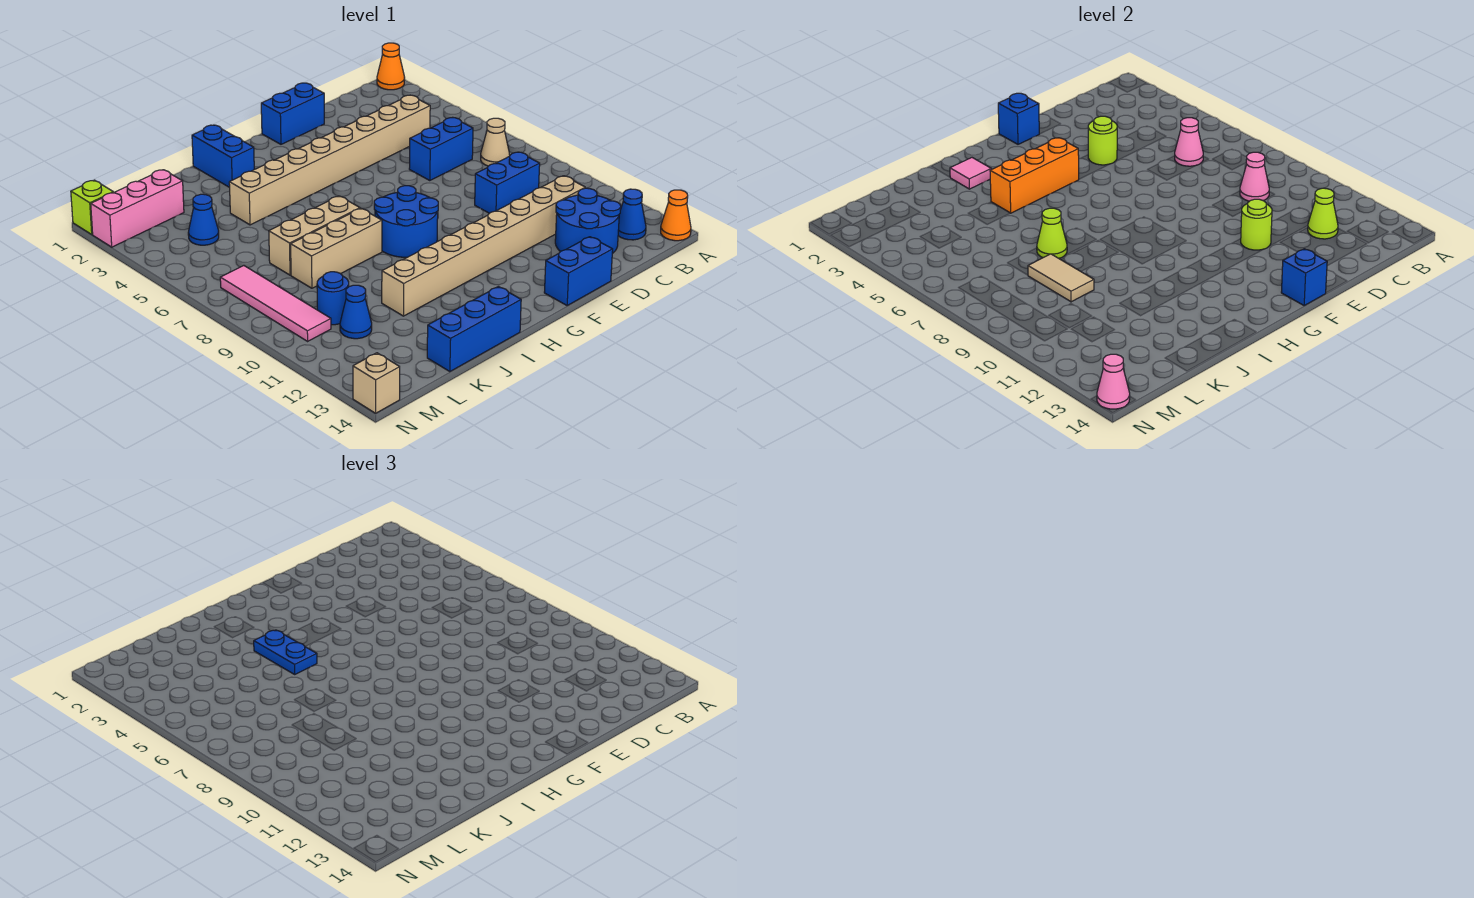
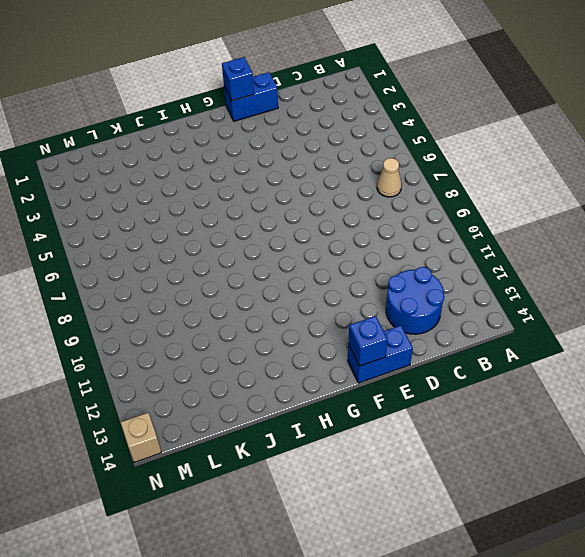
none -> orange cone A1 level 1
none -> orange cone A14 level 1
none -> blue cone B13 level 1
none -> tan brick C4:J4 level 1

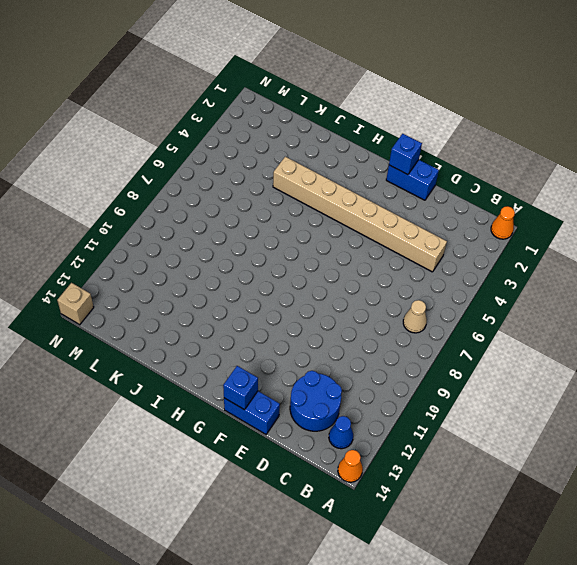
none -> blue brick C6:D6 level 1
none -> blue brick C9:D9 level 1
none -> tan brick C11:J11 level 1
none -> blue round brick G8:H9 level 1

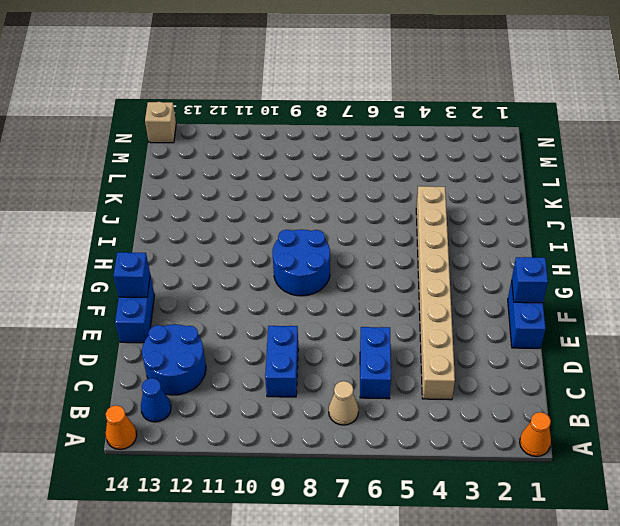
none -> tan brick C11:J11 level 1
none -> blue brick I1:I2 level 1
none -> tan brick I7:K7 level 1
none -> tan brick I8:K8 level 1

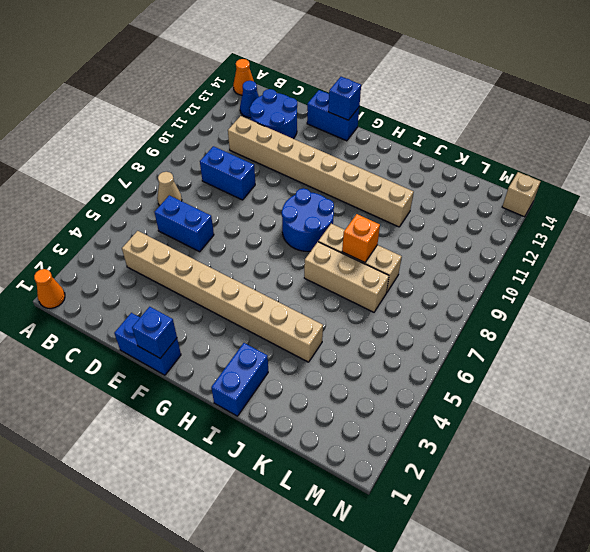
orange brick J8 level 2 -> none
none -> blue brick I14:K14 level 1
none -> pink brick L2:N2 level 1
none -> blue cone L4 level 1
none -> blue round brick L10 level 1

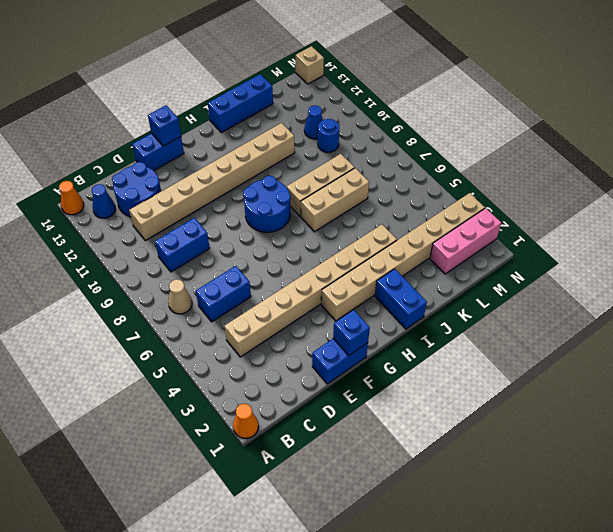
tan brick G3:N3 level 1 -> none
none -> blue cone L4 level 1
none -> pink tile M7:M10 level 1
none -> lime brick N1 level 1
none -> pink cone C6 level 2

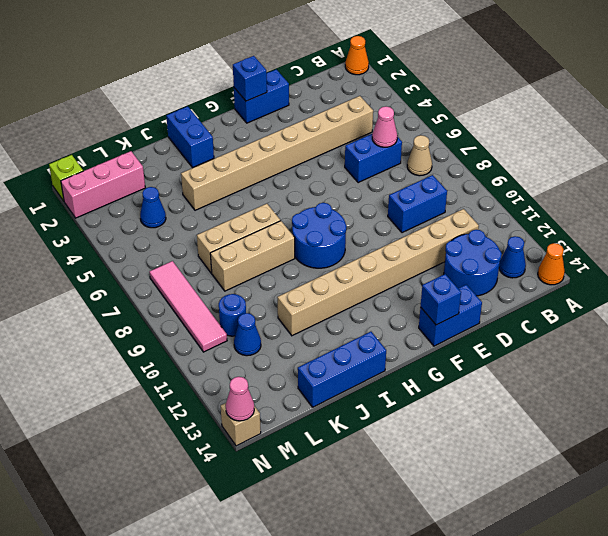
none -> pink cone C9 level 2
none -> lime cone C12 level 2
none -> lime round brick E4 level 2
none -> lime round brick E11 level 2

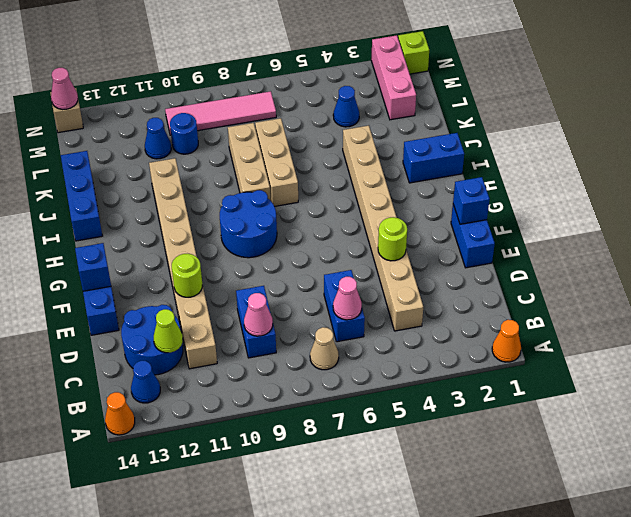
none -> orange brick G4:I4 level 2
none -> pink tile I2 level 2
none -> lime cone J7 level 2
none -> tan tile K8:K9 level 2

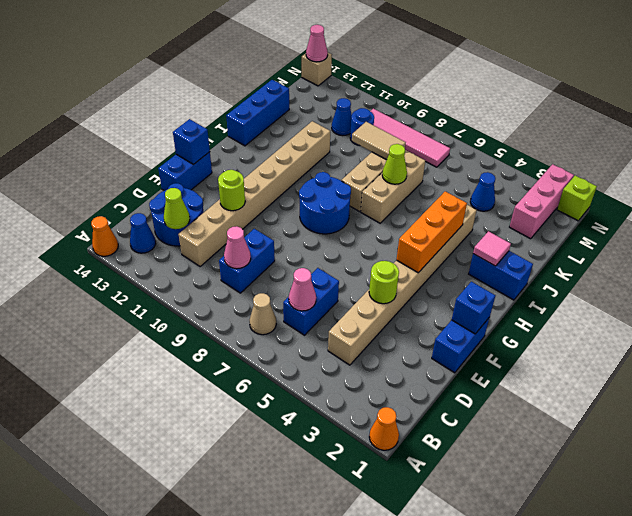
none -> blue plate I4:I5 level 3

